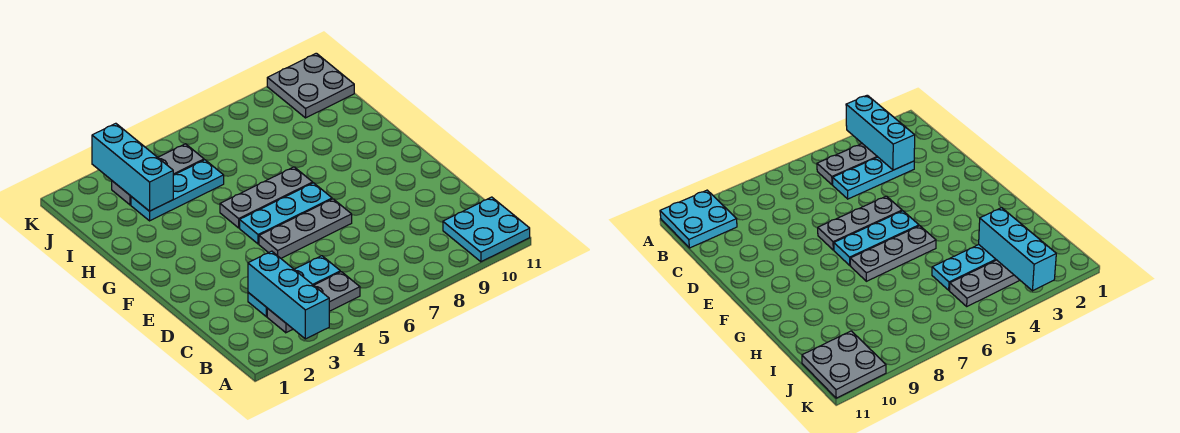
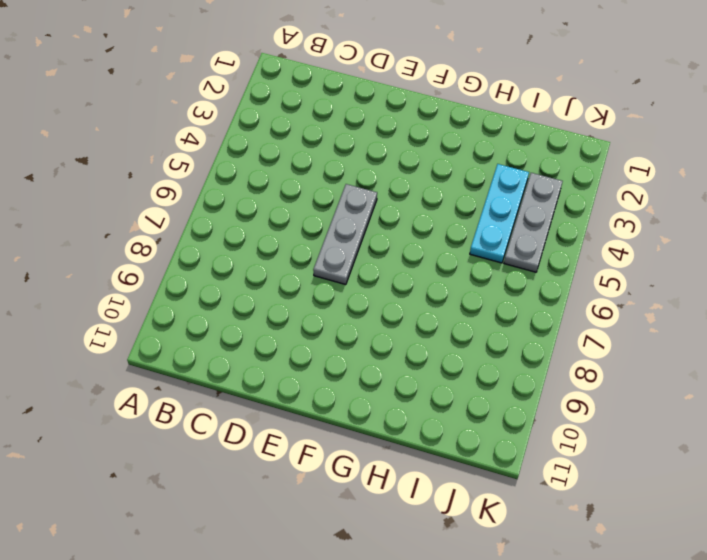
none -> cyan plate A10:B11 level 1
none -> grey plate B3:B5 level 1

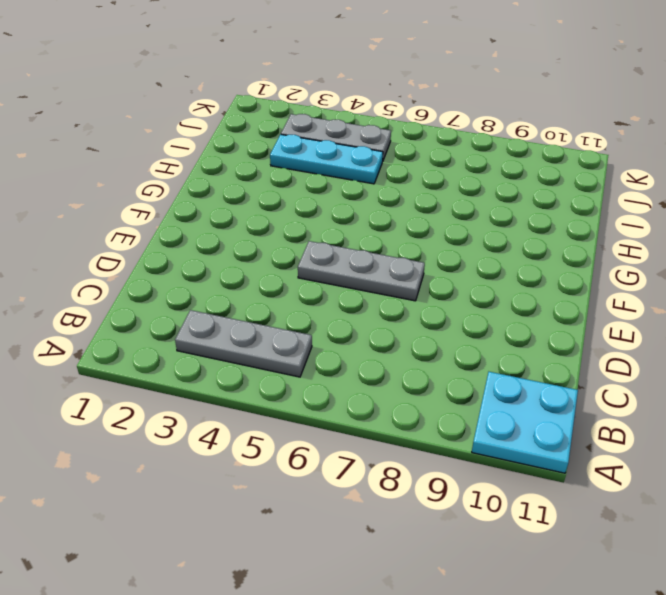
none -> cyan plate C3:C5 level 1
none -> cyan plate F5:F7 level 1

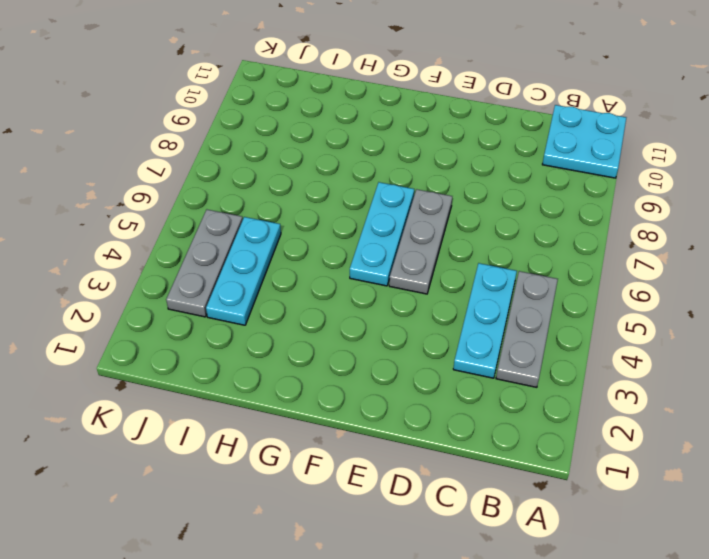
none -> grey plate G5:G7 level 1
none -> grey plate J10:K11 level 1

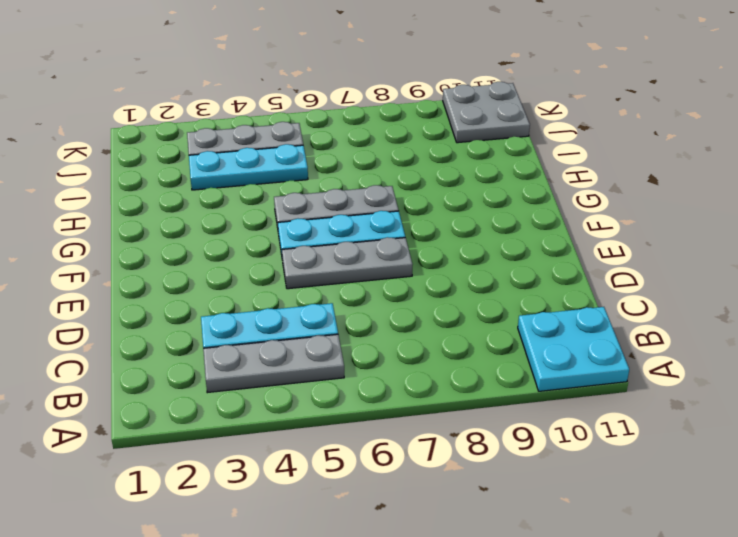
none -> cyan brick A3:C3 level 2
none -> cyan brick I3:K3 level 2

